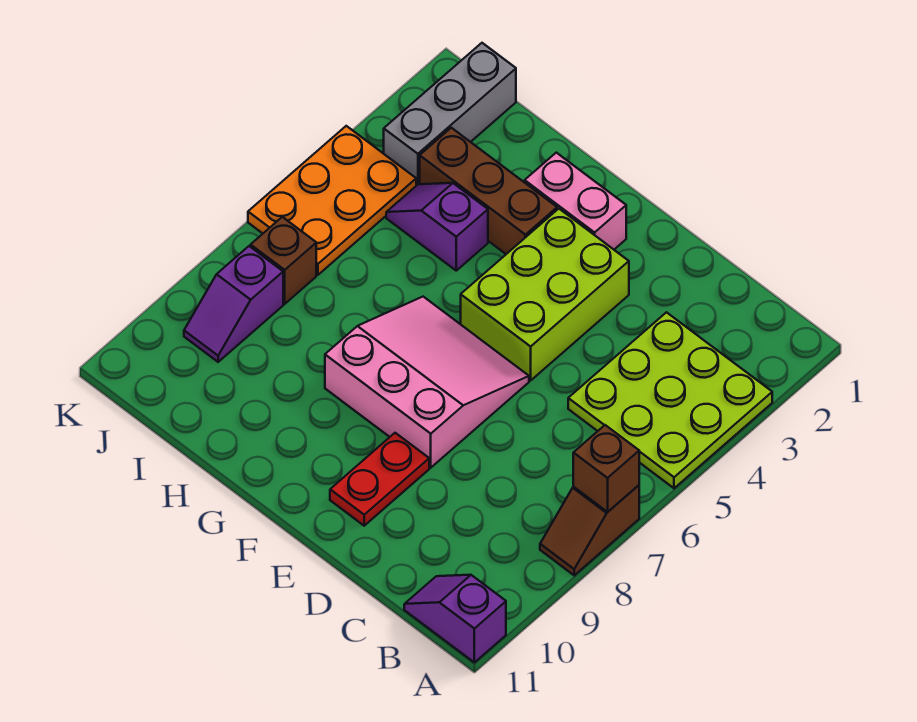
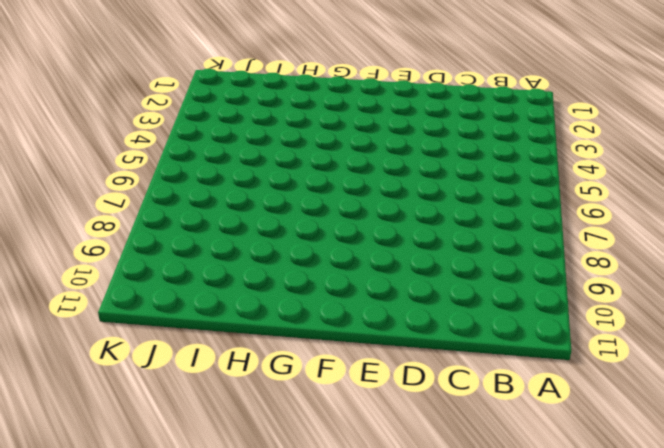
none -> lime plate A3:C5 level 1
none -> brown slope A7:A8 level 1 top 7
none -> purple slope A11:B11 level 1 top A

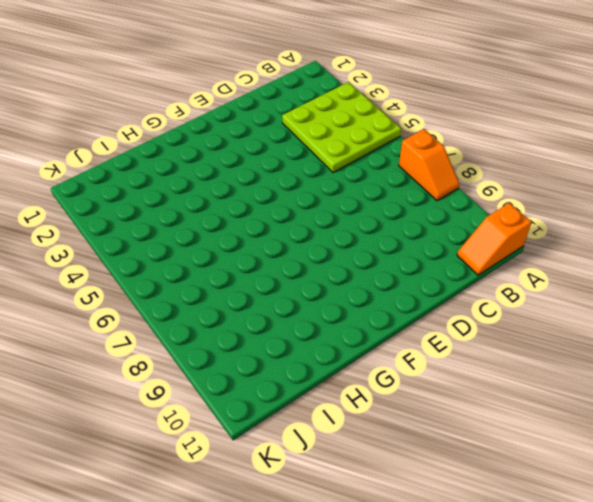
orange slope A7:A8 level 1 top 7 -> brown slope A7:A8 level 1 top 7
orange slope A11:B11 level 1 top A -> purple slope A11:B11 level 1 top A
none -> lime brick E3:F5 level 1
none -> pink slope E6:G8 level 1 top 8
none -> red plate E9:E10 level 1

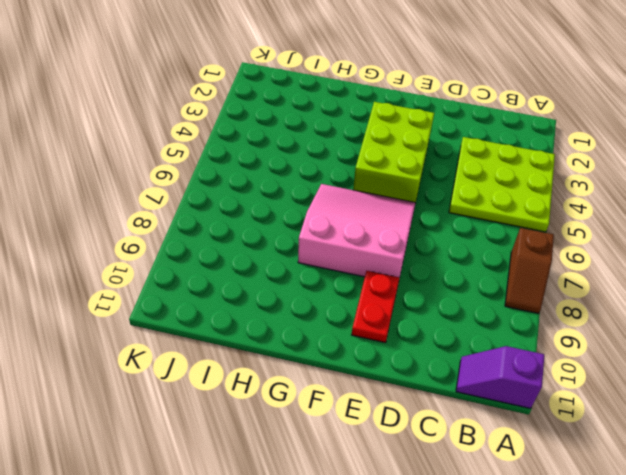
none -> pink brick F2:G2 level 1
none -> brown brick G3:I3 level 1
none -> purple slope H4:I4 level 1 top H

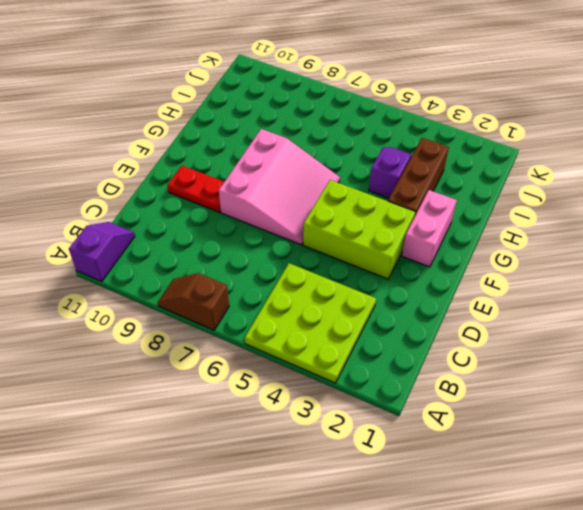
none -> grey brick J1:J3 level 1
none -> orange plate J4:K6 level 1
none -> brown brick J7 level 1

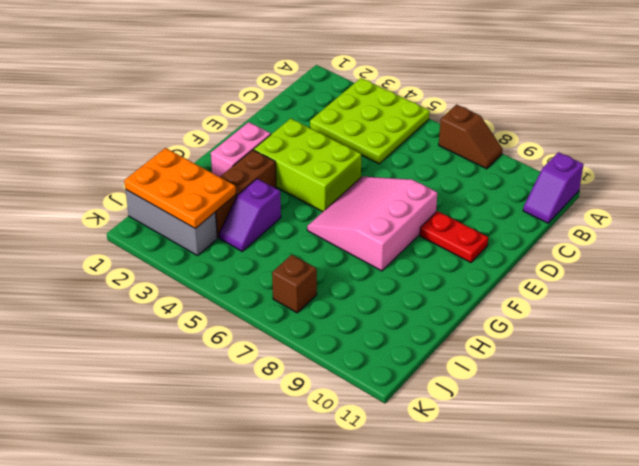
orange plate I1:J3 level 2 -> orange plate J4:K6 level 1
none -> purple slope J8:J9 level 1 top 8
none -> brown brick A7 level 2

